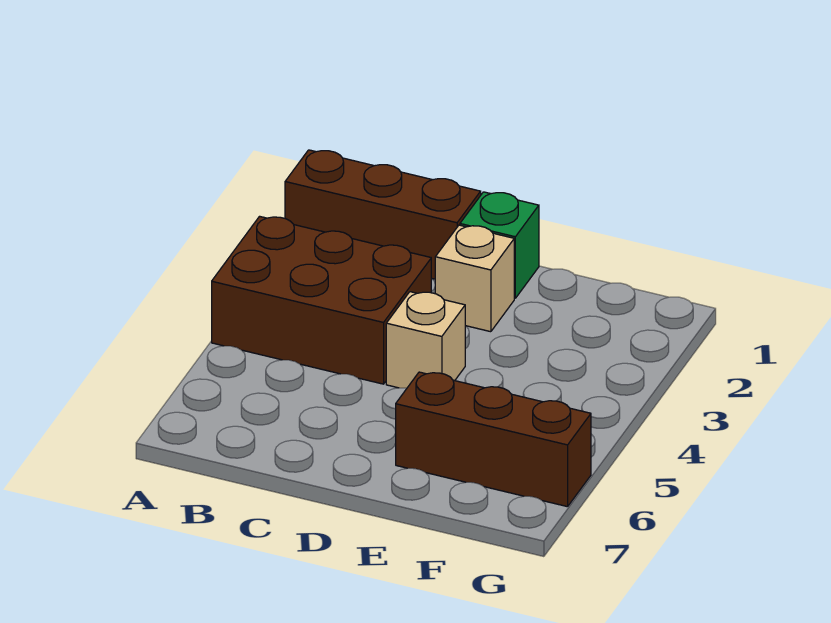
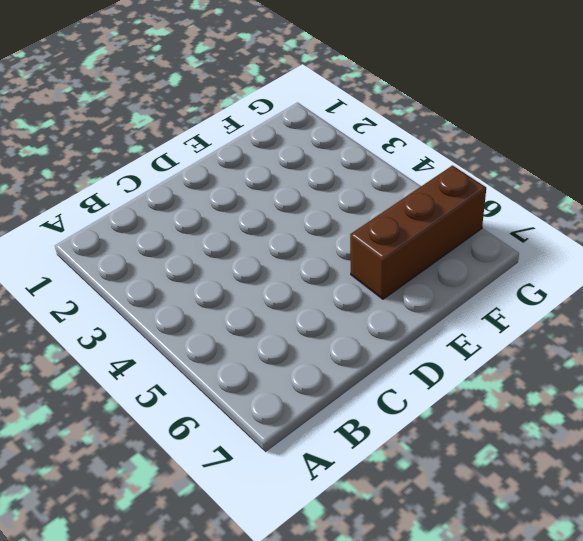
none -> brown brick A1:C1 level 1
none -> brown brick A3:C4 level 1

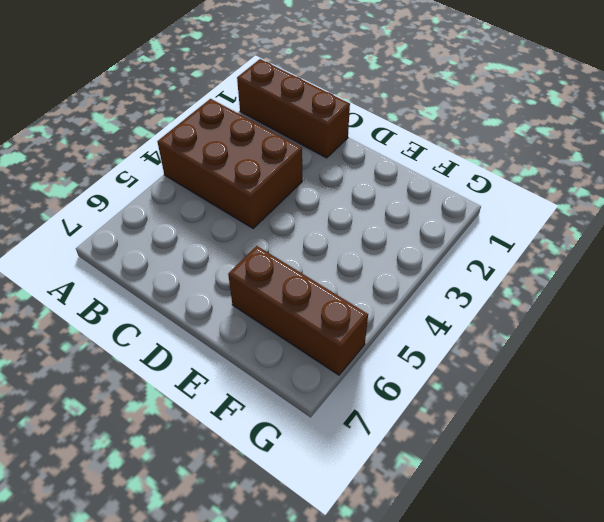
none -> green brick D1 level 1
none -> tan brick D2 level 1

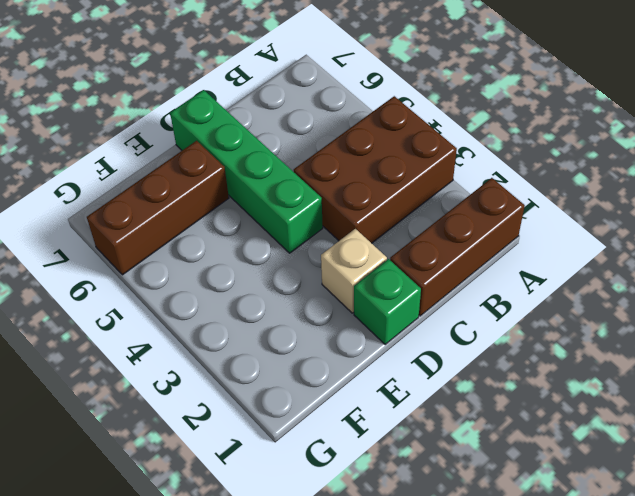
green brick D4:D7 level 1 -> tan brick D4 level 1

